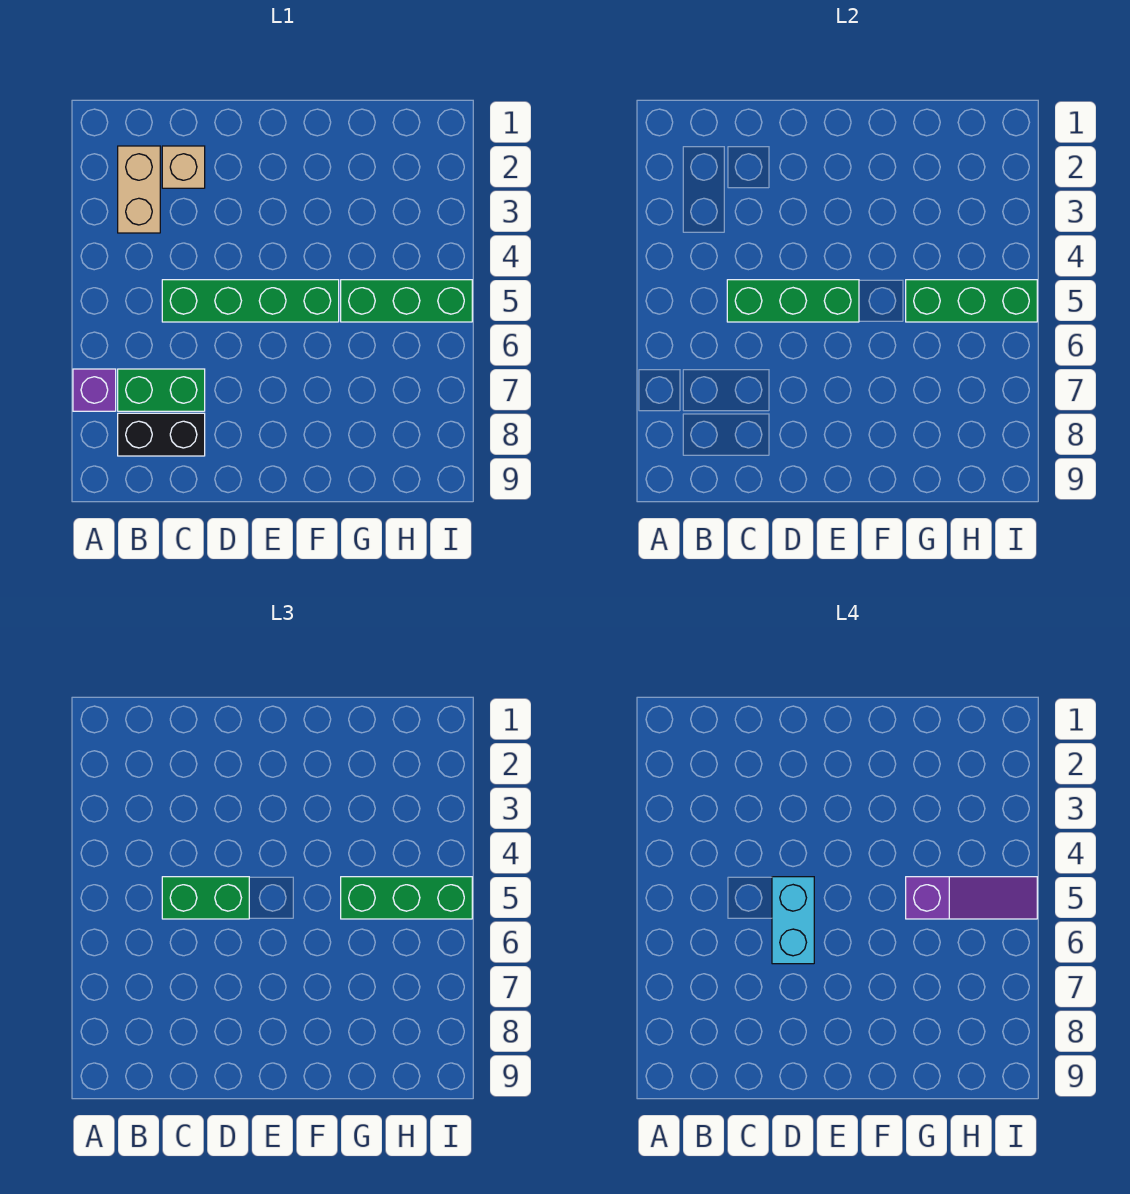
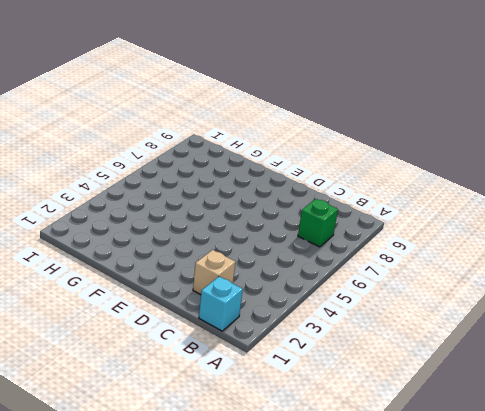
cyan brick B1 level 1 -> none
green brick B7 level 1 -> green brick B7:C7 level 1
none -> purple brick A7 level 1
none -> tan brick B2:B3 level 1
none -> black brick B8:C8 level 1

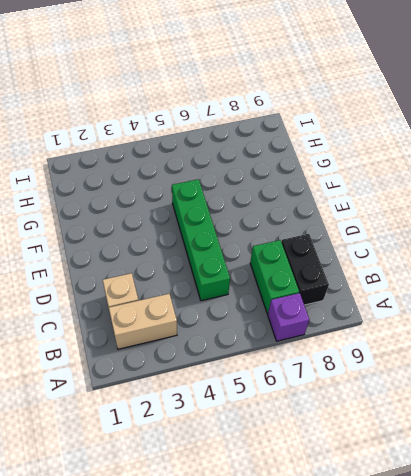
none -> green brick G5:I5 level 1
none -> green brick C5:E5 level 2
none -> green brick G5:I5 level 2

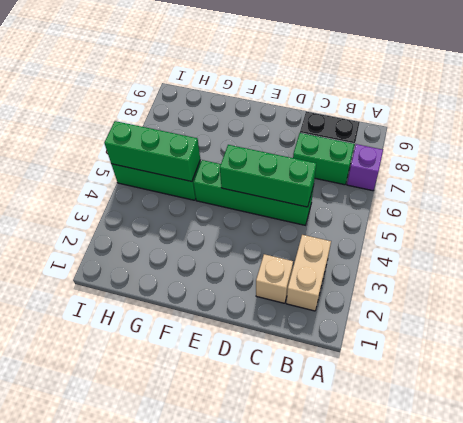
none -> green brick C5:D5 level 3
none -> green brick G5:I5 level 3
none -> cyan brick D5:D6 level 4

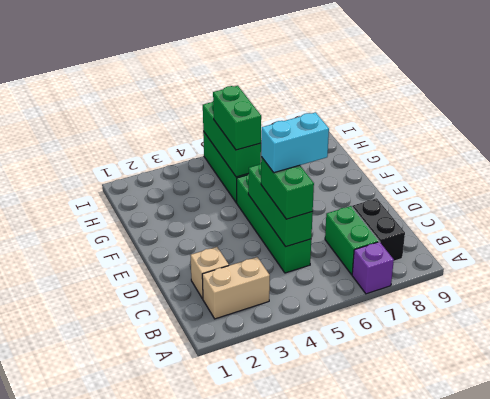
green brick G5:H5 level 3 -> green brick G5:I5 level 3
none -> purple slope G5:I5 level 4 top G

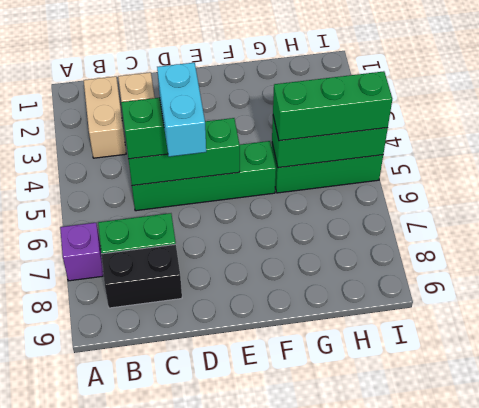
none -> purple slope G5:I5 level 4 top G

